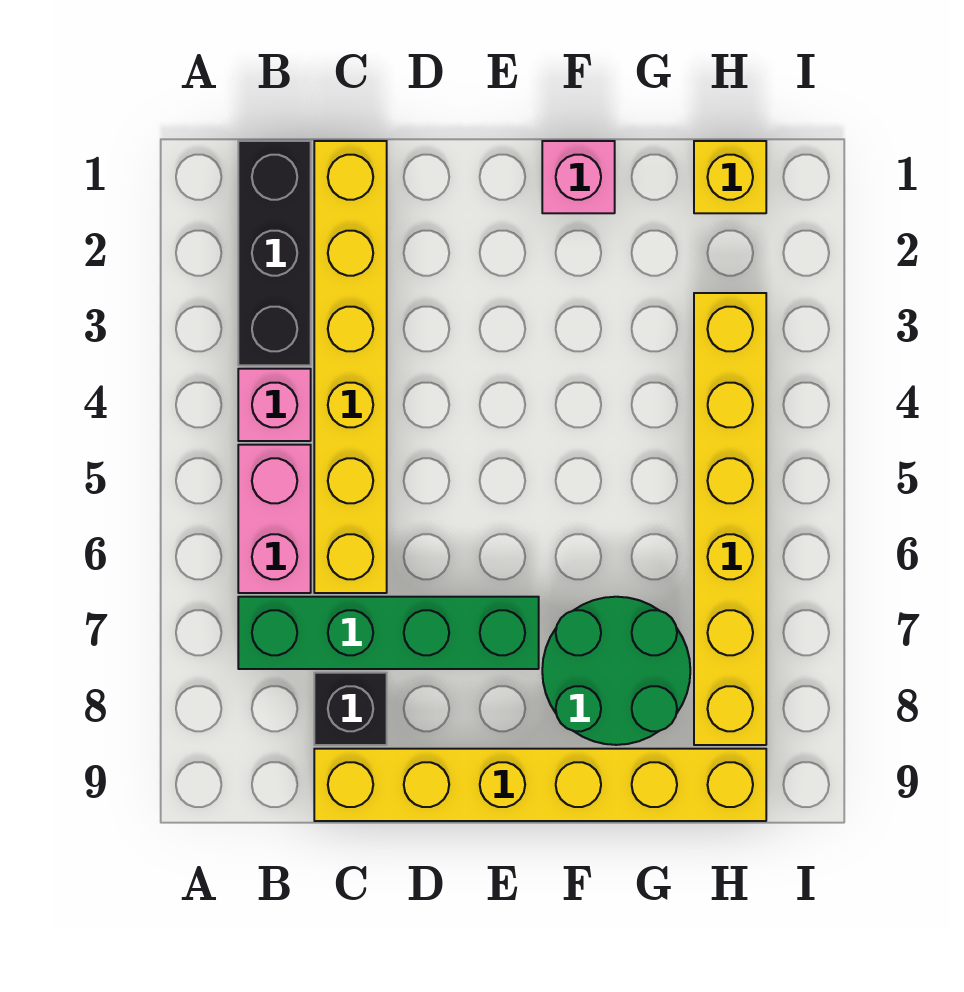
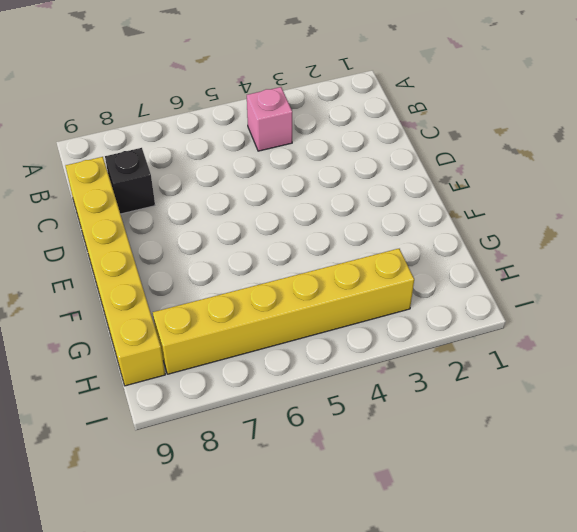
none -> black brick B1:B3 level 1
none -> pink brick B5:B6 level 1

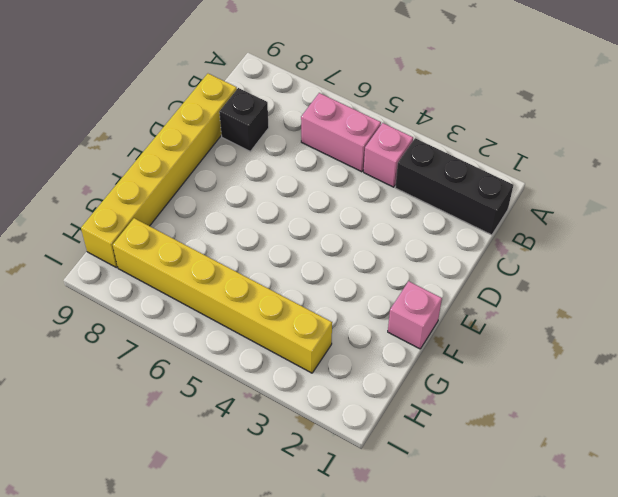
none -> green brick B7:E7 level 1
none -> yellow brick C1:C6 level 1

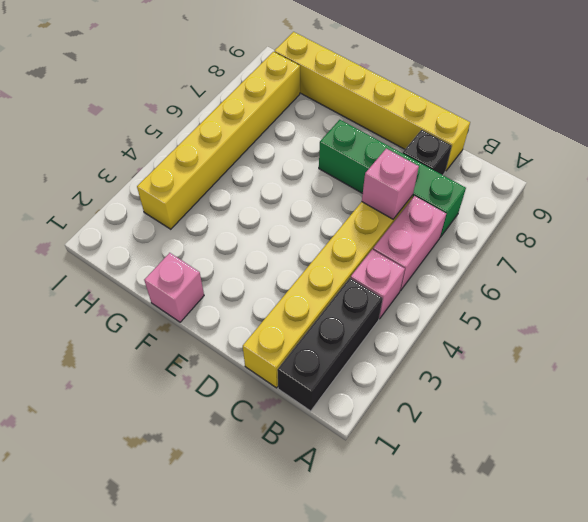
pink brick C6 level 2 -> none
none -> green round brick F7:G8 level 1
none -> yellow brick H1 level 1

